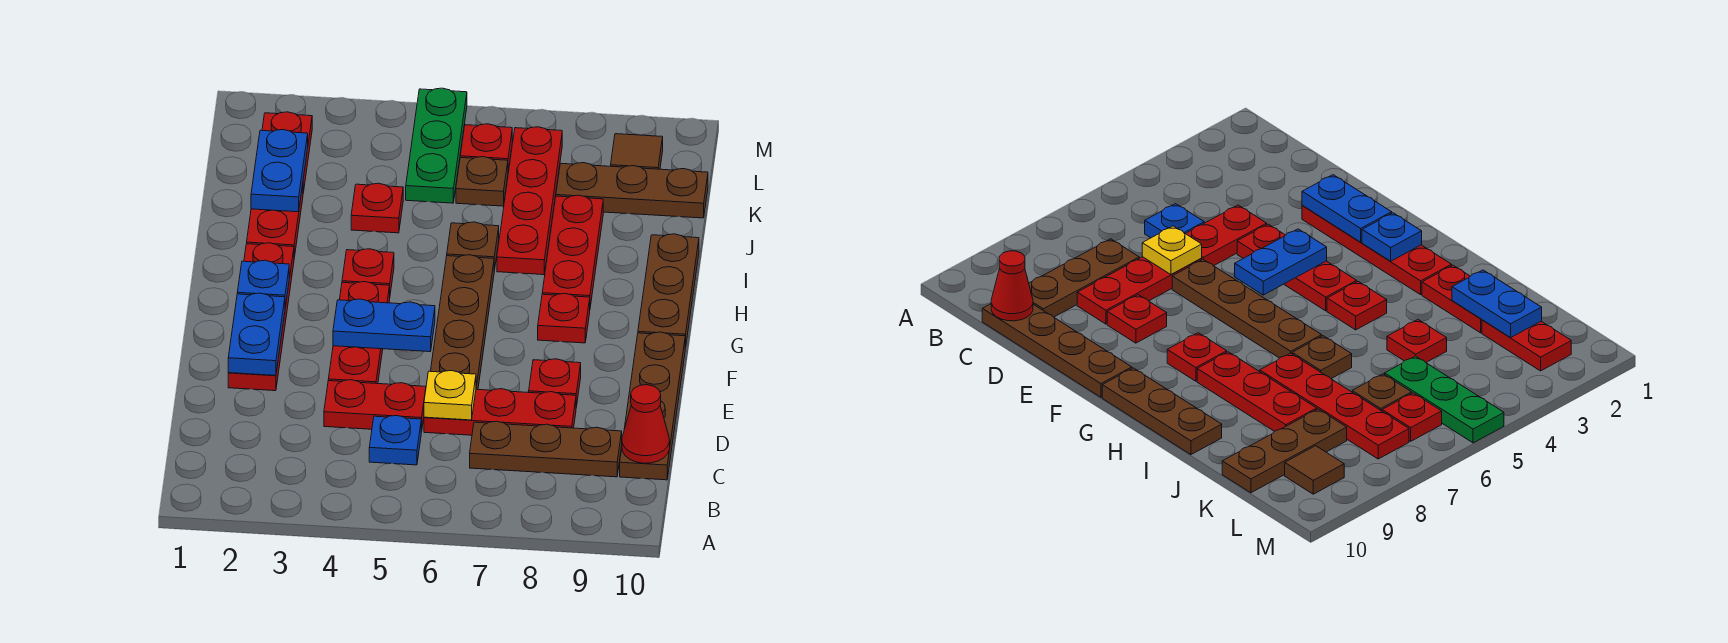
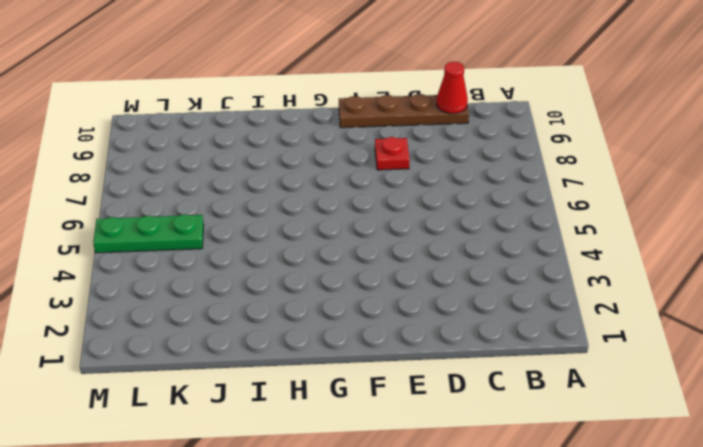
none -> blue plate C5 level 1
none -> brown plate C7:C9 level 1
none -> red plate D4:D5 level 1

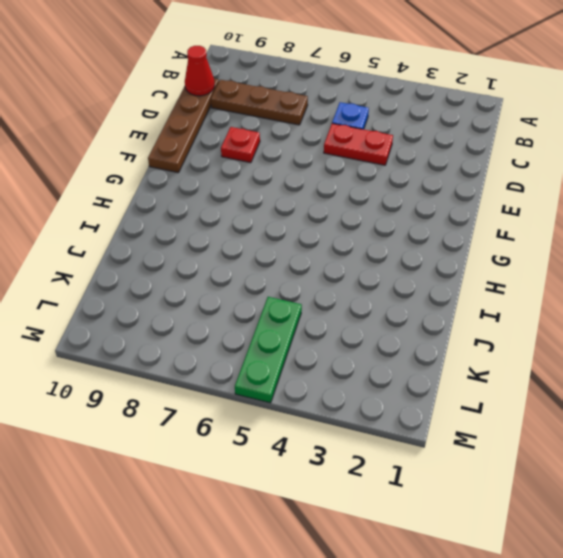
none -> red plate D6:D8 level 1
none -> red plate E2:H2 level 1
none -> red plate E4:G4 level 1

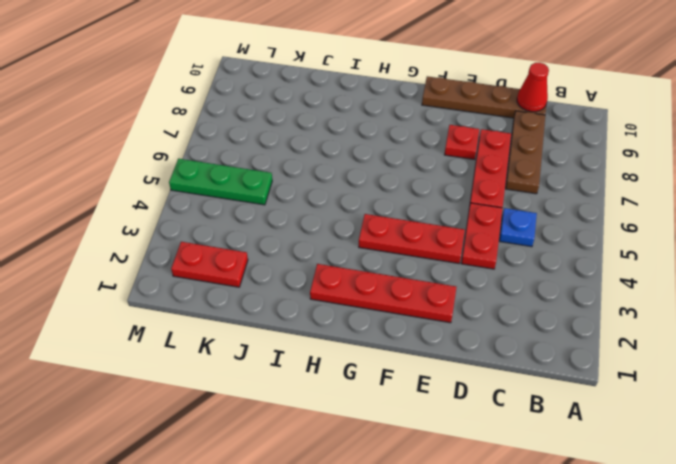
none -> brown plate E6:H6 level 1
none -> red plate G8 level 1
none -> brown plate G10:I10 level 1

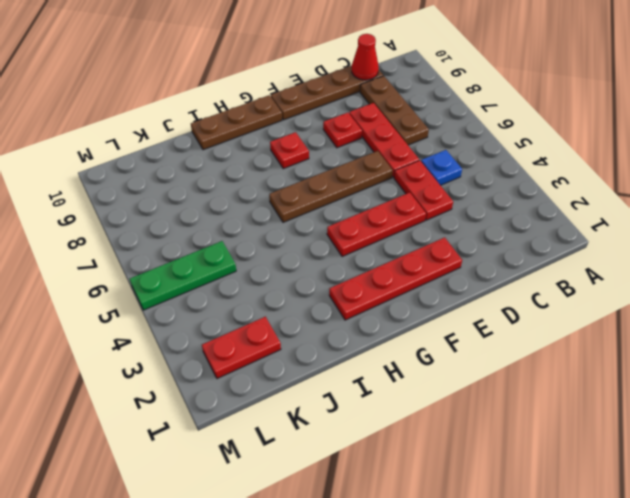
none -> red plate H4 level 1
none -> red plate H8:J8 level 1
none -> red plate I2:J2 level 1

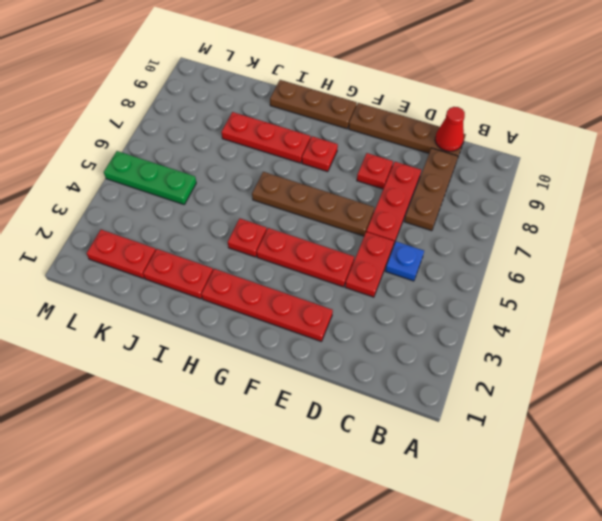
none -> brown plate I6 level 1
none -> red plate I7:L7 level 1
none -> red plate J4 level 1

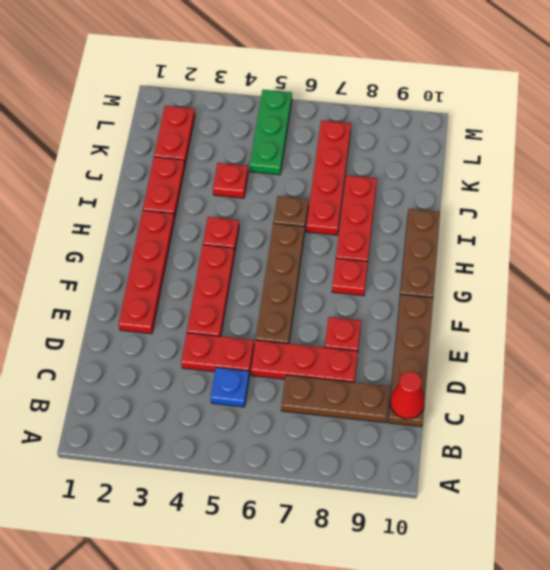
none -> brown plate K6 level 1
none -> brown plate K8:K10 level 1
none -> red plate L6 level 1

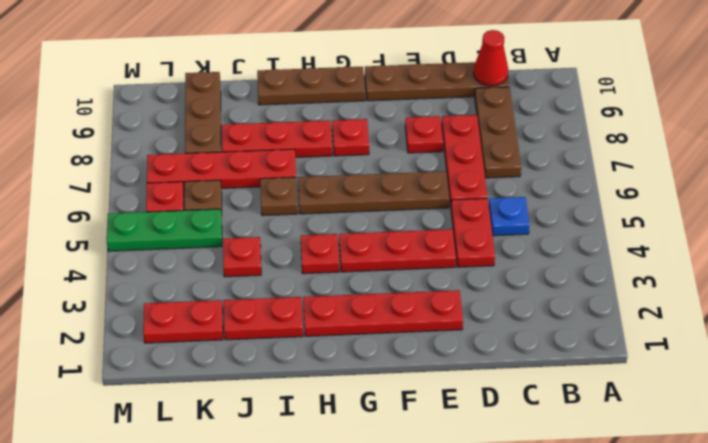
none -> brown tile L9 level 1
none -> yellow plate D6 level 2
none -> blue plate E2:F2 level 2

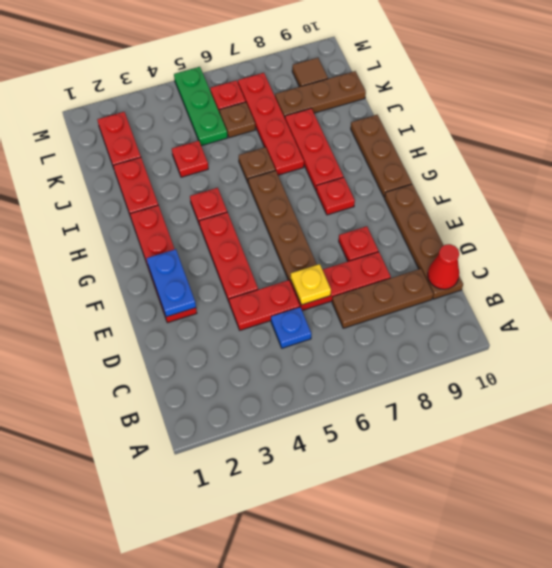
none -> blue plate F4:F5 level 2
none -> blue plate G2 level 2
none -> blue plate J2:K2 level 2

